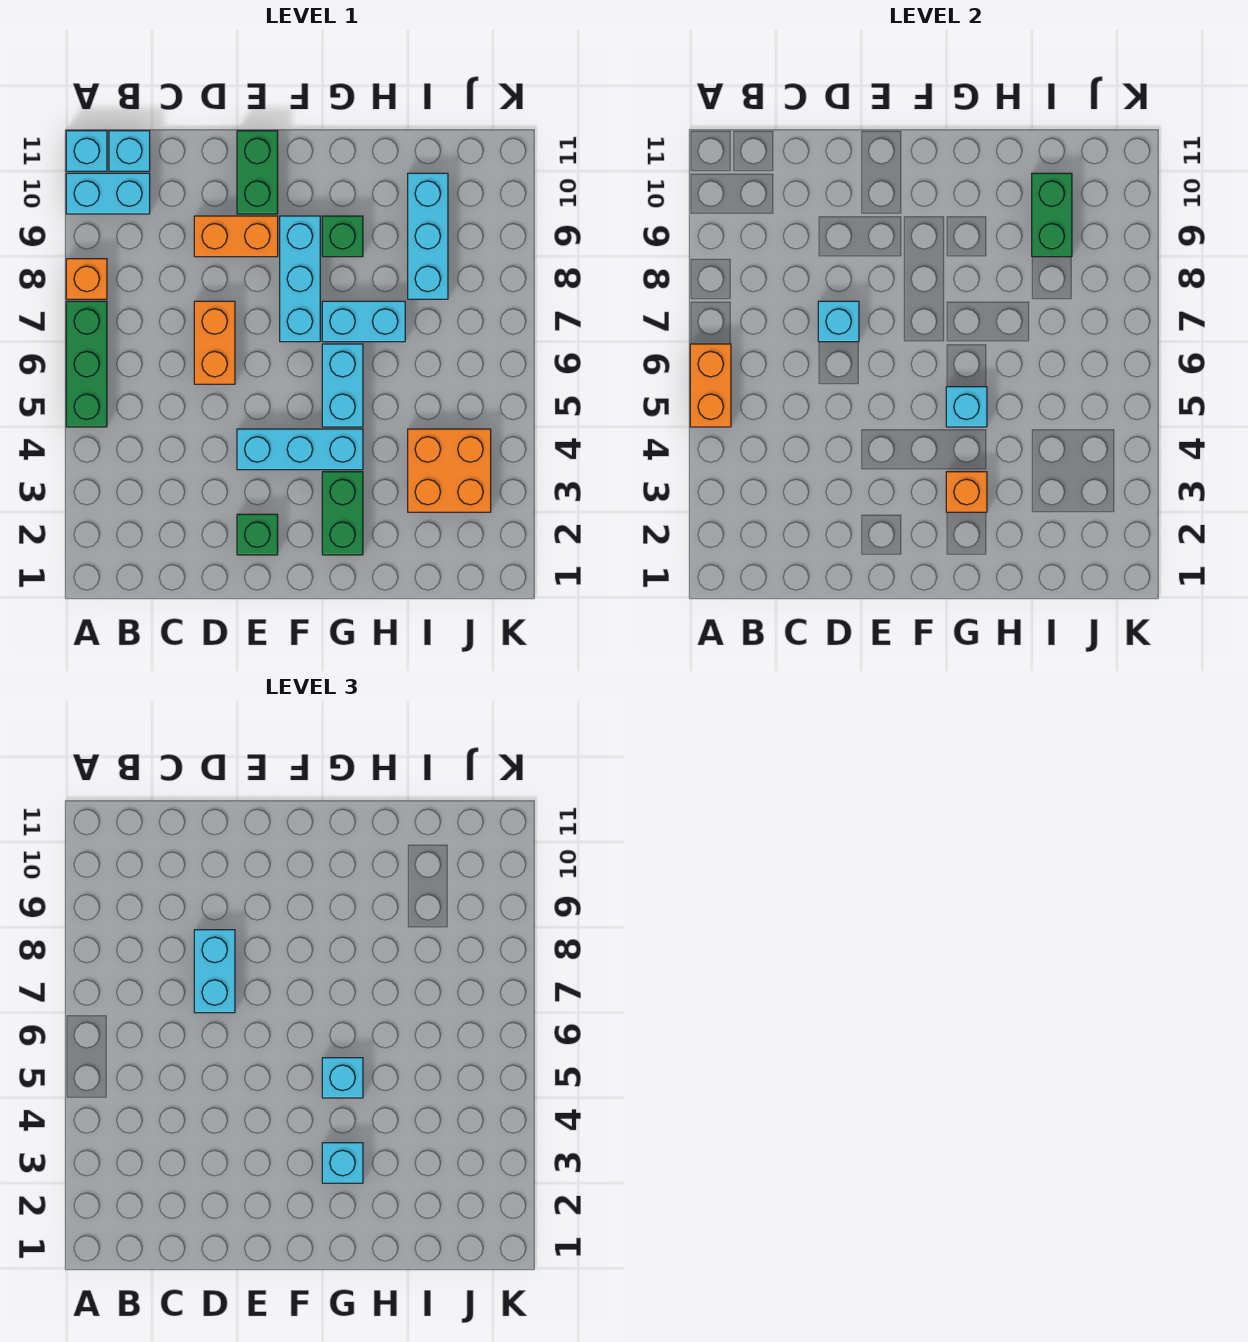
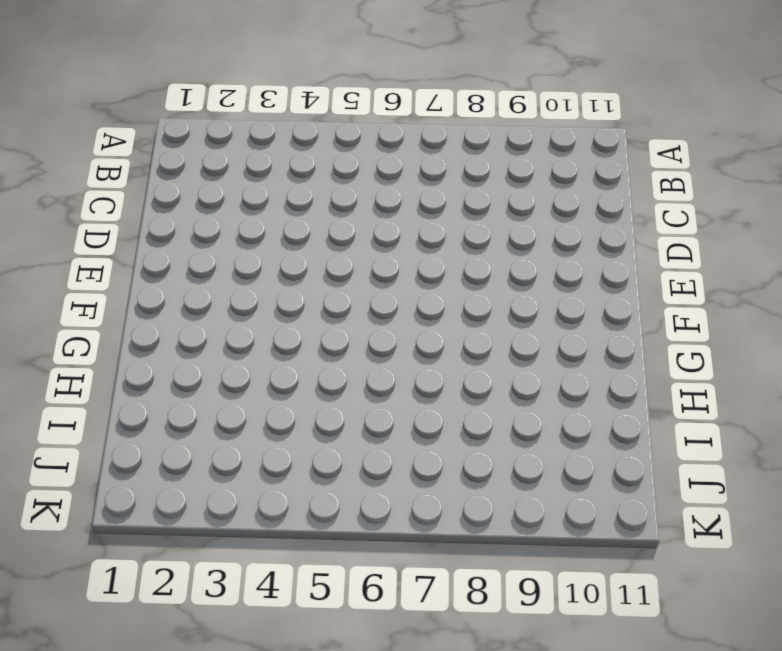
none -> green brick A5:A7 level 1
none -> orange brick A8 level 1
none -> cyan brick A10:B10 level 1

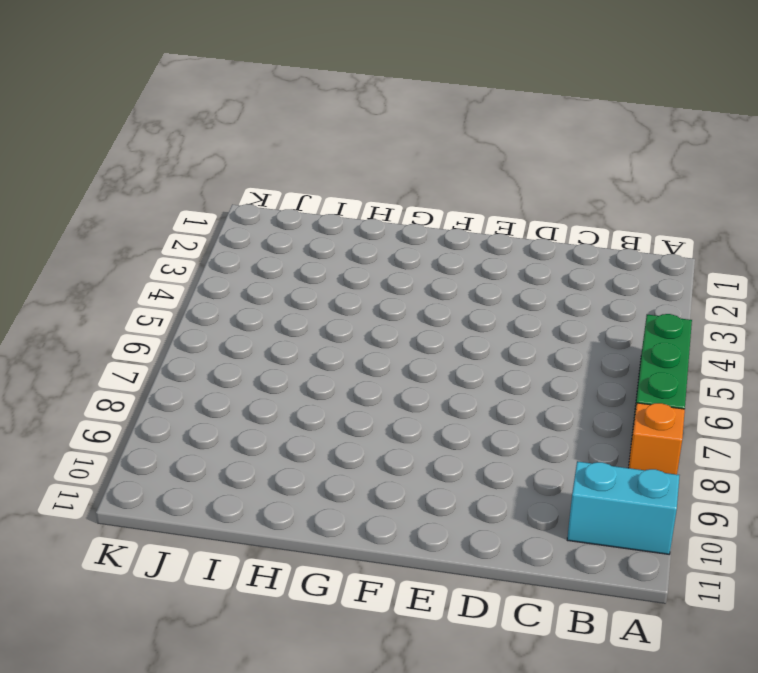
none -> cyan brick A11 level 1
none -> cyan brick B11 level 1
none -> orange brick D6:D7 level 1

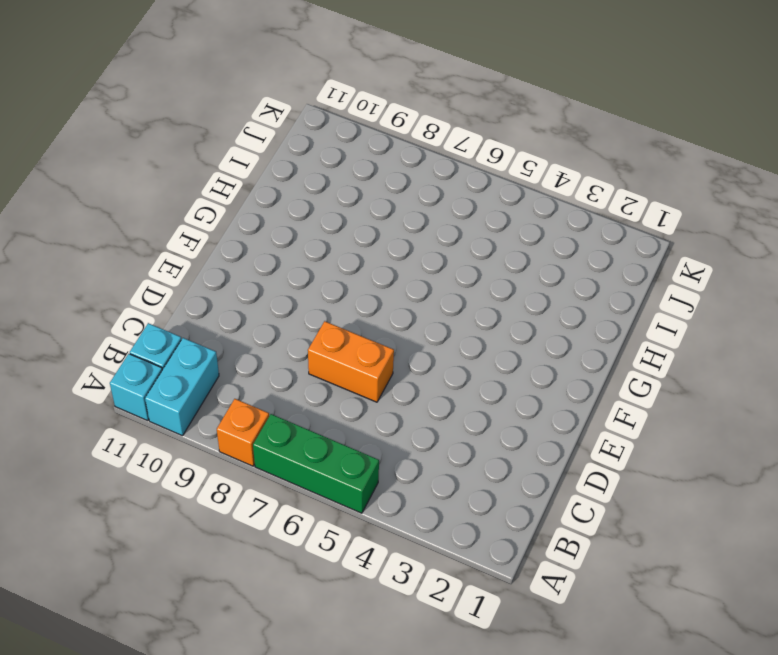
none -> orange brick D9:E9 level 1
none -> green brick E2 level 1
none -> cyan brick E4:G4 level 1

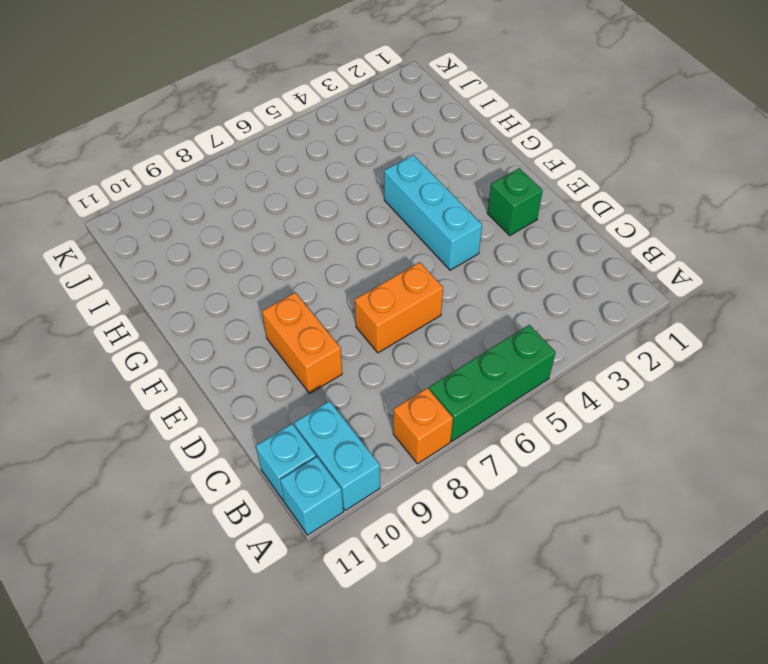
none -> green brick E10:E11 level 1
none -> cyan brick F7:F9 level 1
none -> green brick G2:G3 level 1

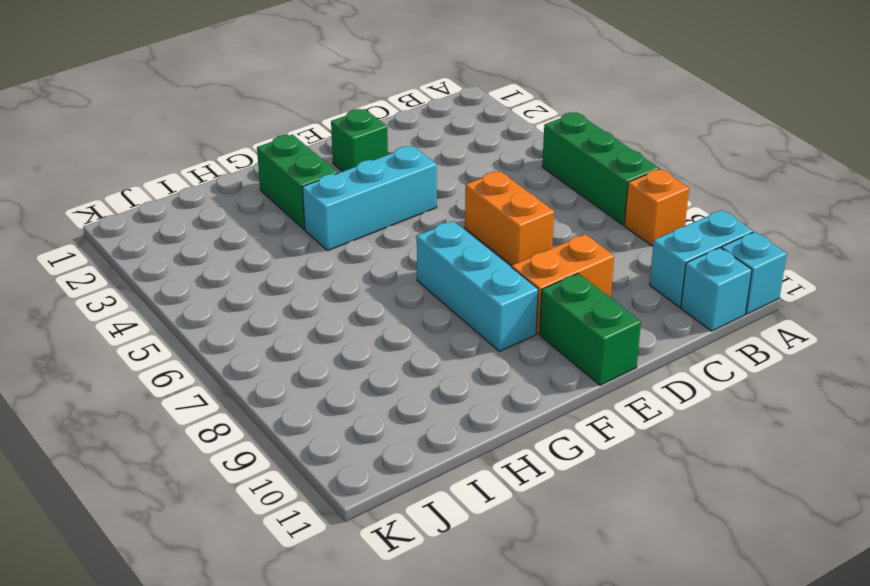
none -> cyan brick G5:G6 level 1
none -> cyan brick G7:H7 level 1
none -> green brick G9 level 1

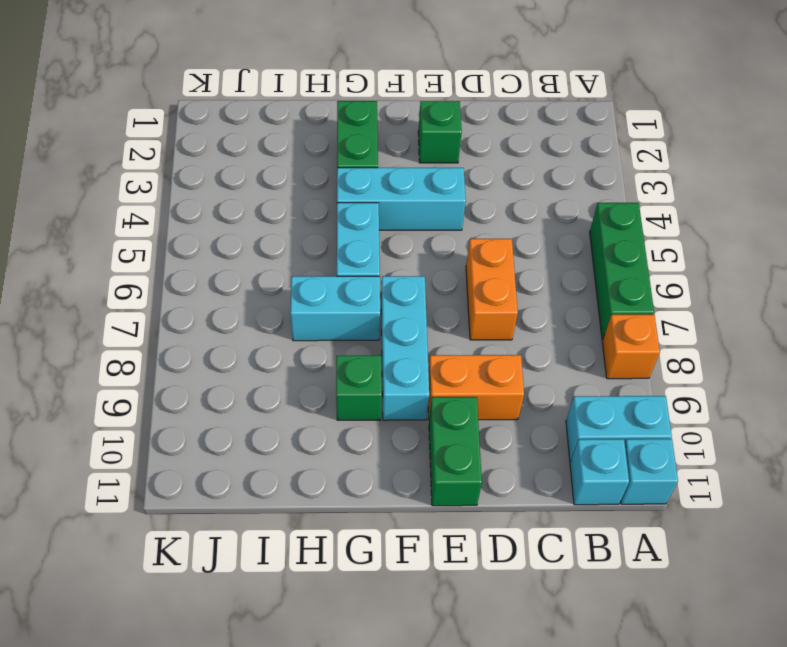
none -> orange brick I3:J4 level 1
none -> cyan brick I8:I10 level 1
none -> orange brick A5:A6 level 2

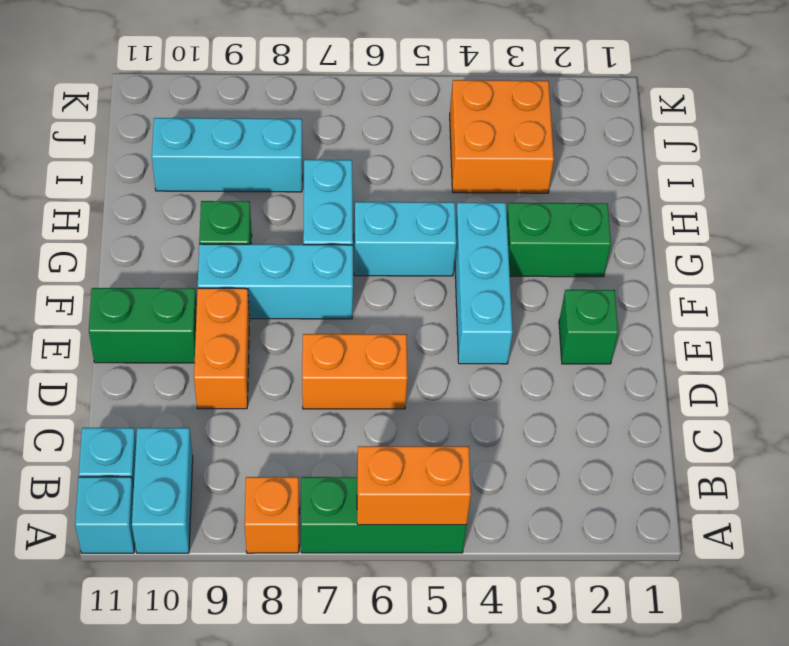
none -> cyan brick D7 level 2
none -> orange brick G3 level 2
none -> cyan brick G5 level 2

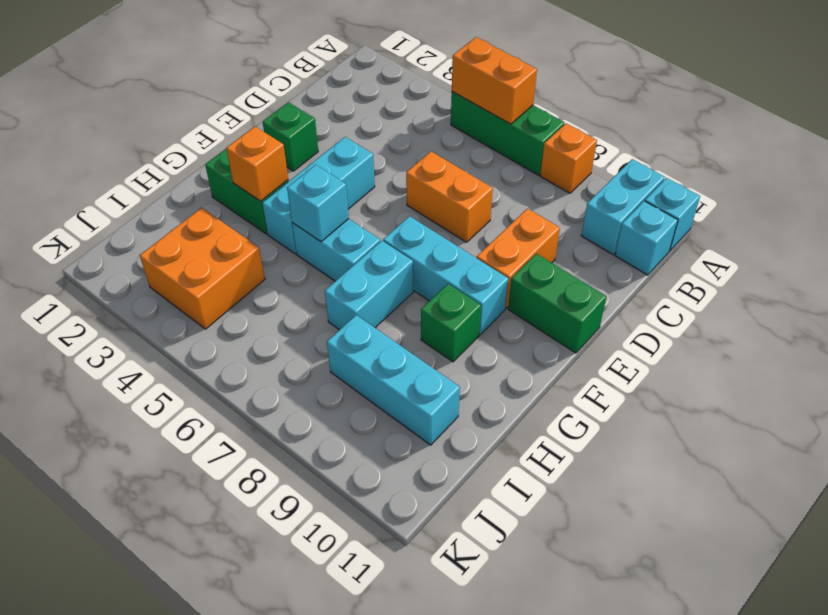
none -> cyan brick D7 level 2
none -> green brick I9:I10 level 2
none -> cyan brick D7:D8 level 3

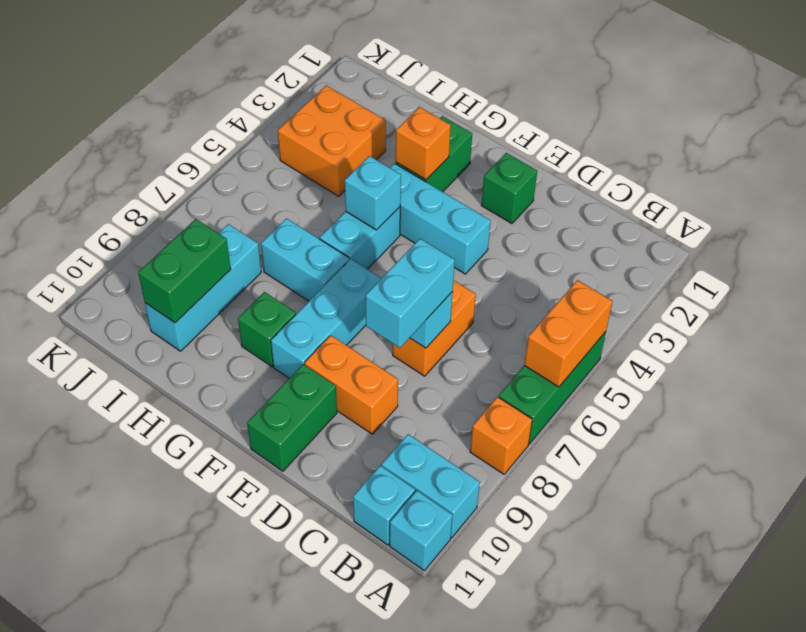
none -> cyan brick G3 level 3
none -> cyan brick G5 level 3

